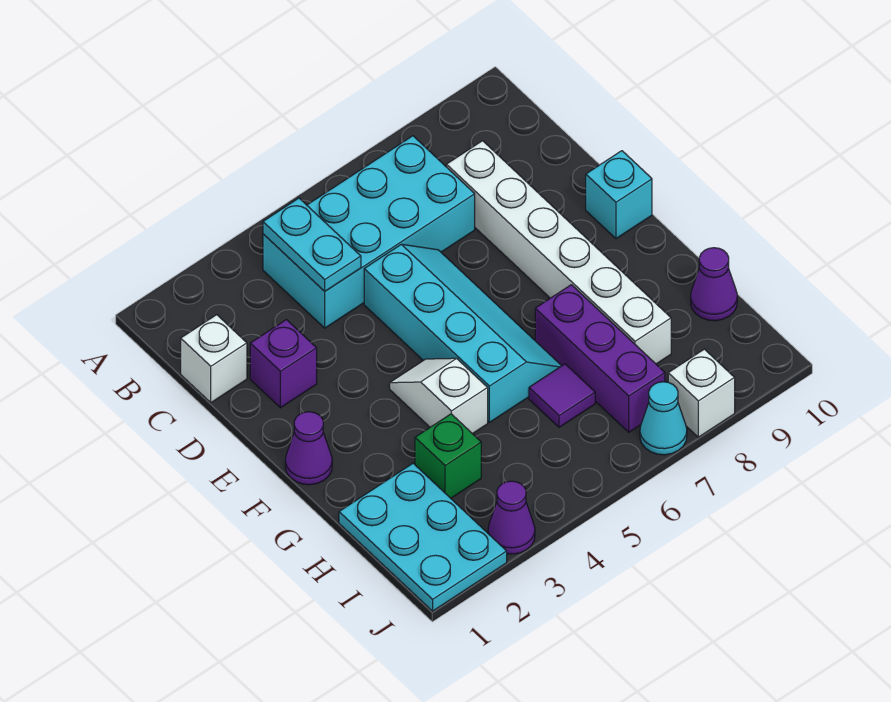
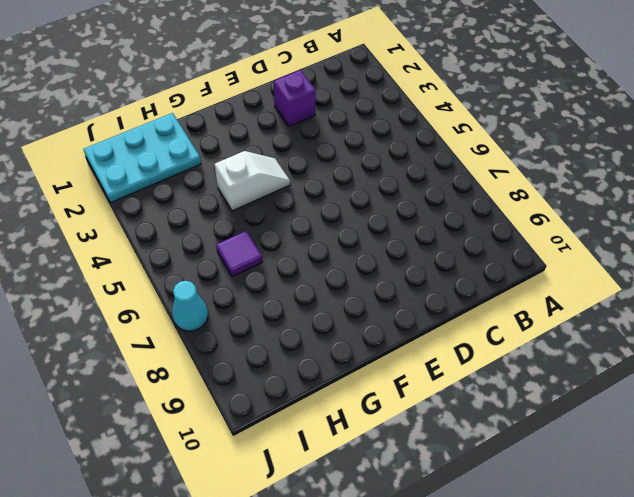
none -> cyan brick B4:C7 level 1
none -> white brick C1 level 1
none -> white brick C8:H8 level 1

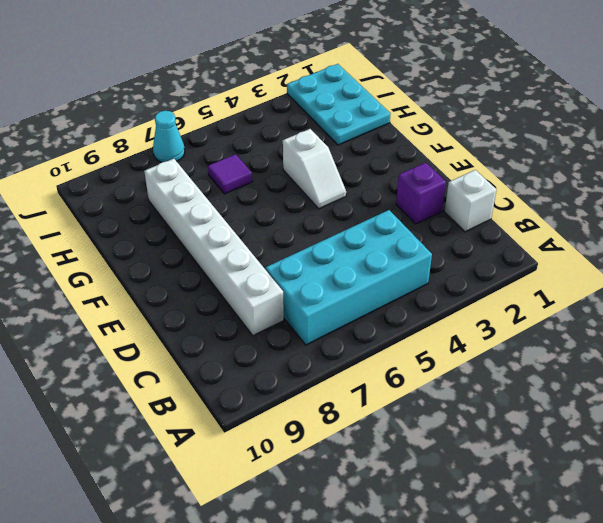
none -> cyan slope D5:G6 level 1 top 5
none -> cyan brick E10 level 1
none -> purple cone F1 level 1

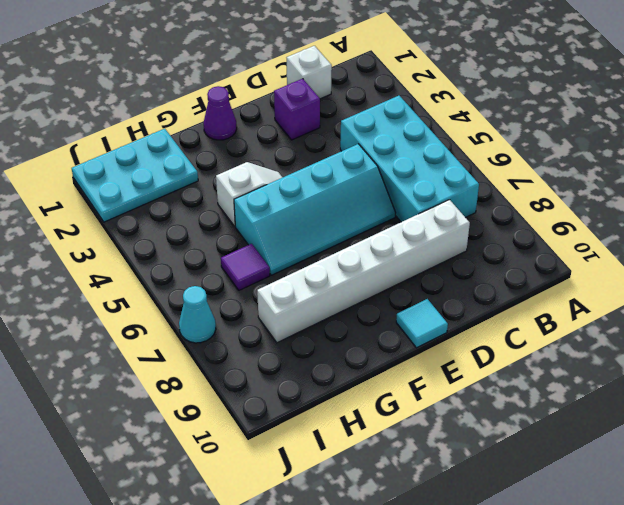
cyan tile E10 level 1 -> cyan brick E10 level 1
none -> purple brick G7:I7 level 1
none -> green brick H3 level 1
none -> purple cone H10 level 1

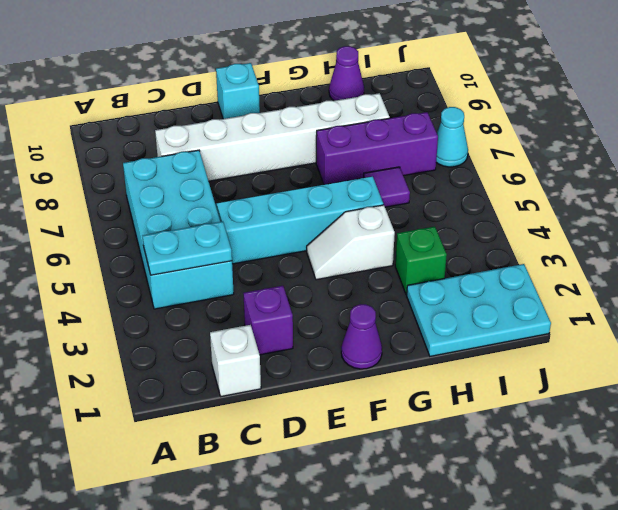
none -> purple cone J3 level 1
none -> white brick J8 level 1

